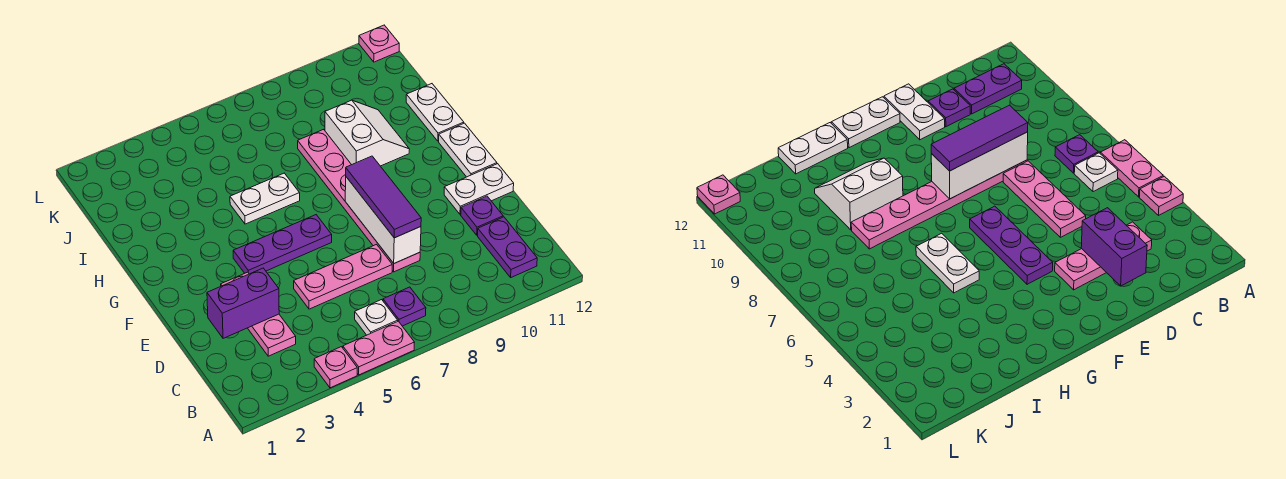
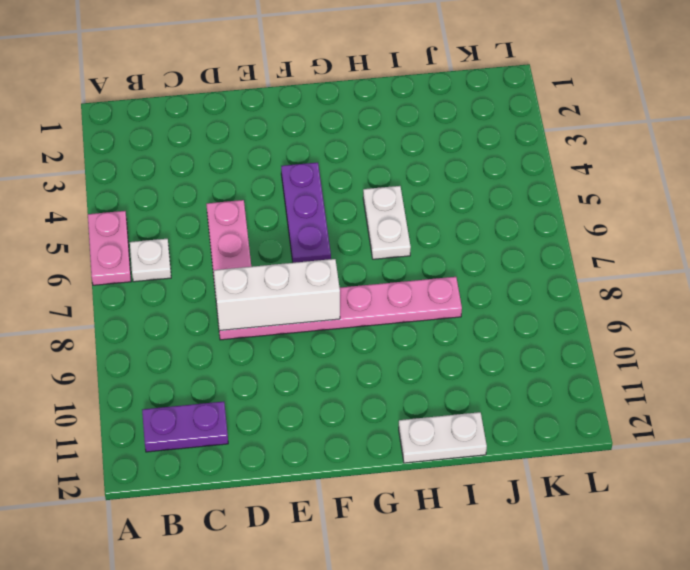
none -> pink plate A4 level 1
none -> purple plate B7 level 1
none -> pink plate C3:E3 level 1

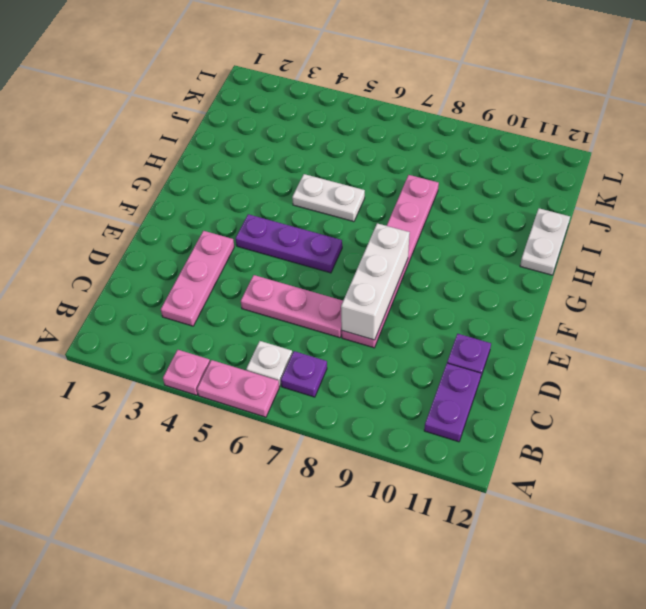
none -> white plate E11:E12 level 1
none -> white plate F12:G12 level 1
none -> white slope H9:I10 level 1 top 9

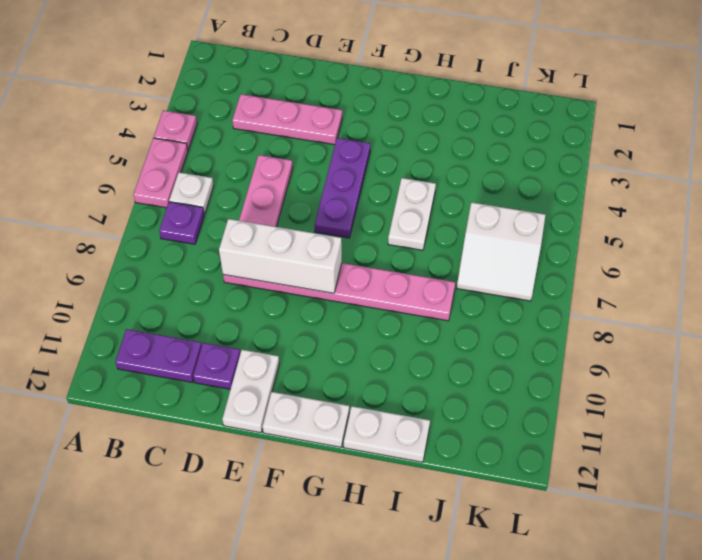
white slope J6:K7 level 1 top 6 -> white slope H9:I10 level 1 top 9
none -> pink plate L12 level 1
none -> purple brick D2:D3 level 2
none -> purple tile D8:F8 level 3

